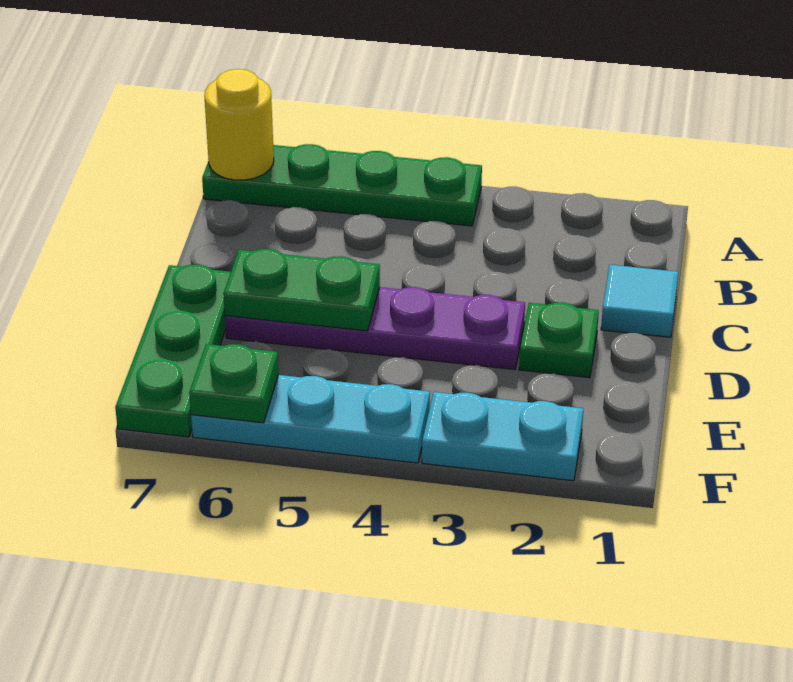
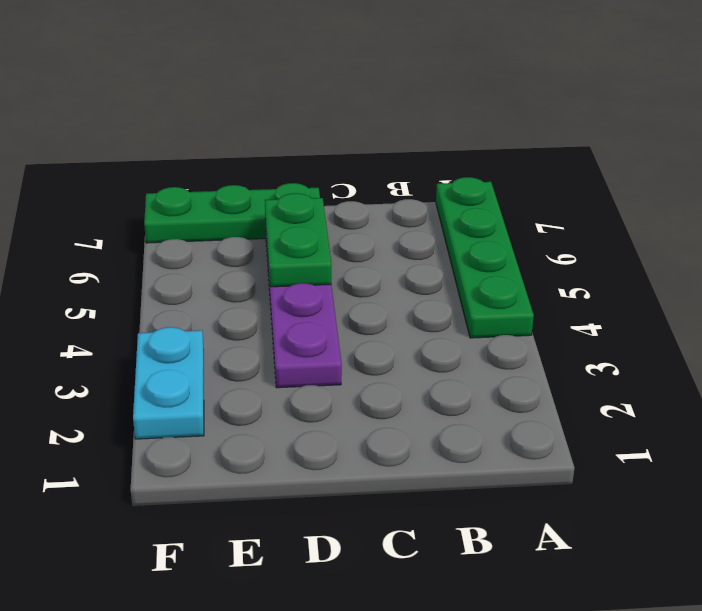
none -> cyan tile C1 level 1
none -> green plate D2 level 1

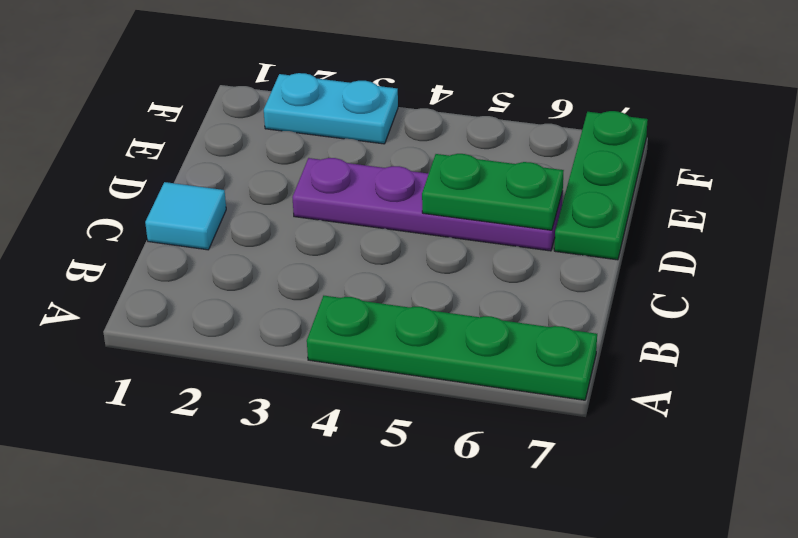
none -> green plate D2 level 1
none -> cyan plate F4:F6 level 1

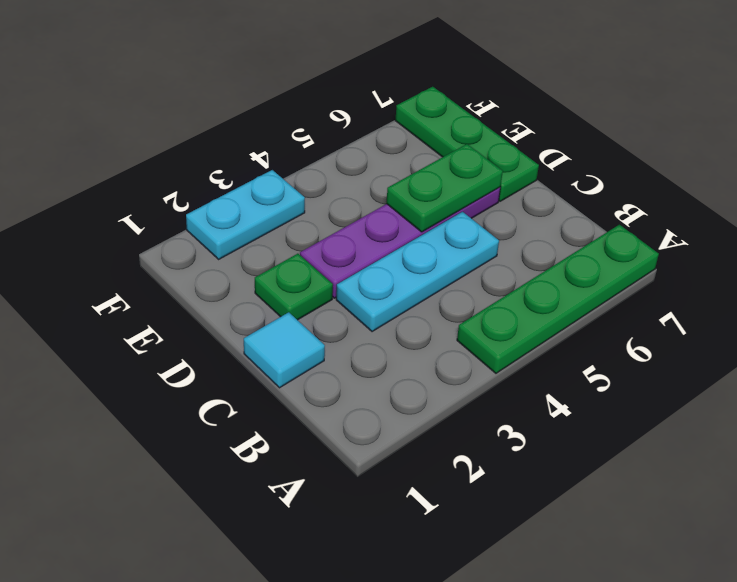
cyan plate C3:C5 level 1 -> cyan plate F4:F6 level 1
none -> yellow round brick A7 level 2
none -> green plate F6 level 2

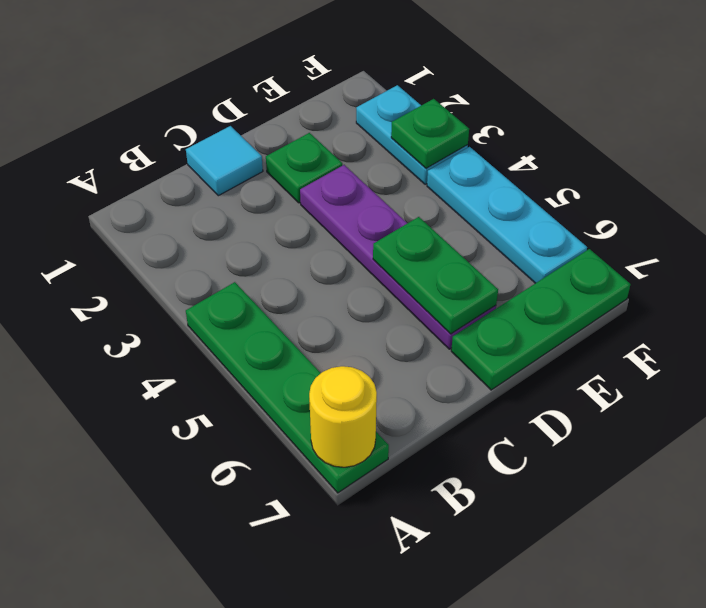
green plate F3 level 2 -> green plate F6 level 2

